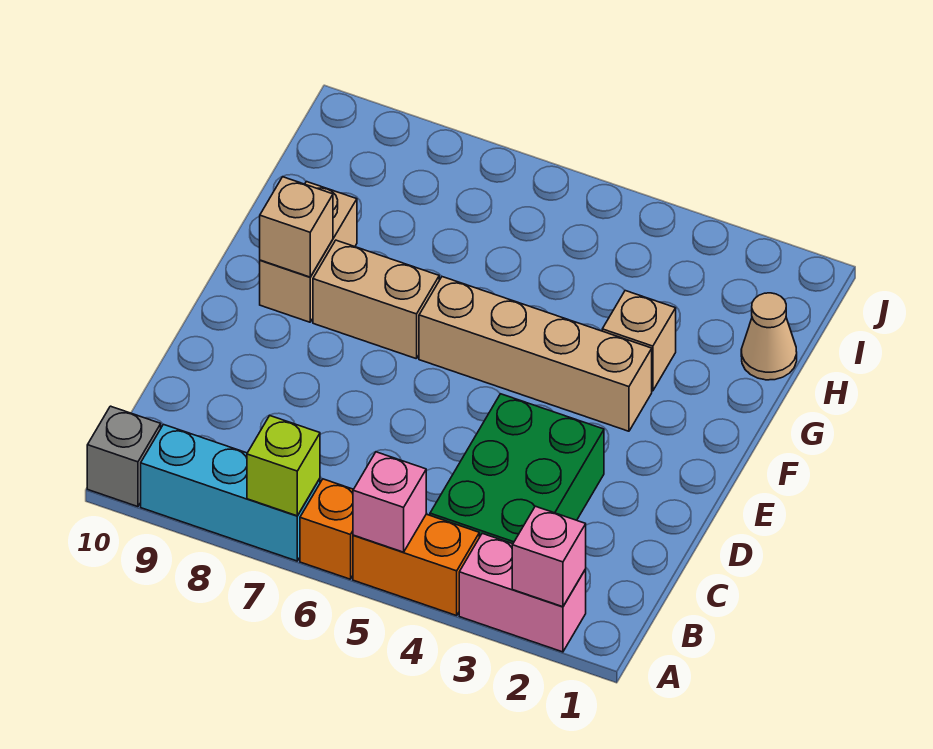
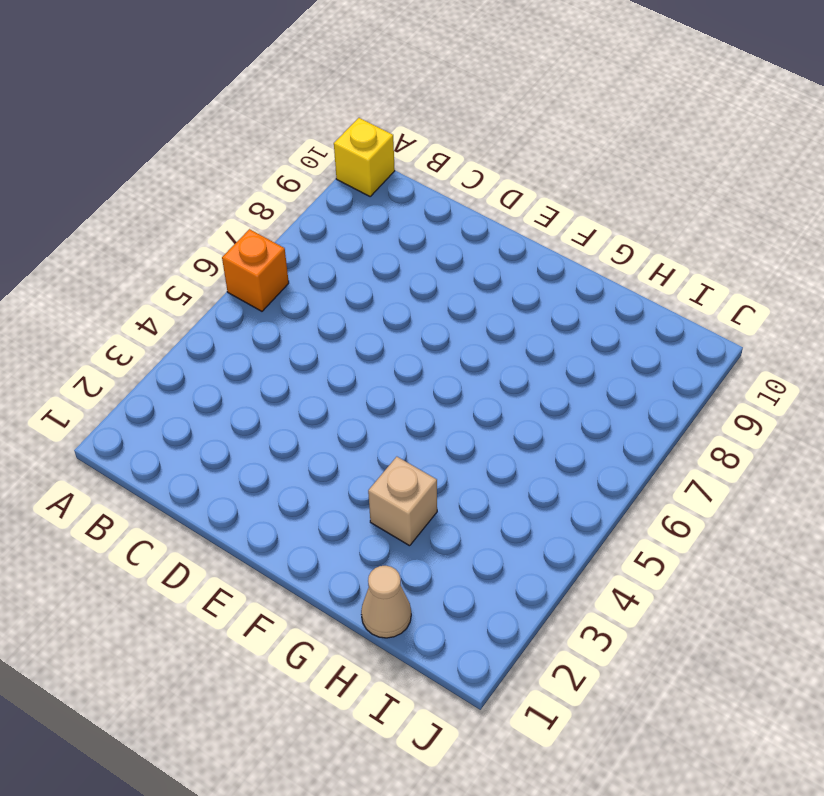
yellow brick A10 level 1 -> grey brick A10 level 1
none -> pink brick A2:A3 level 1
none -> orange brick A4:A5 level 1
none -> cyan brick A7:A9 level 1

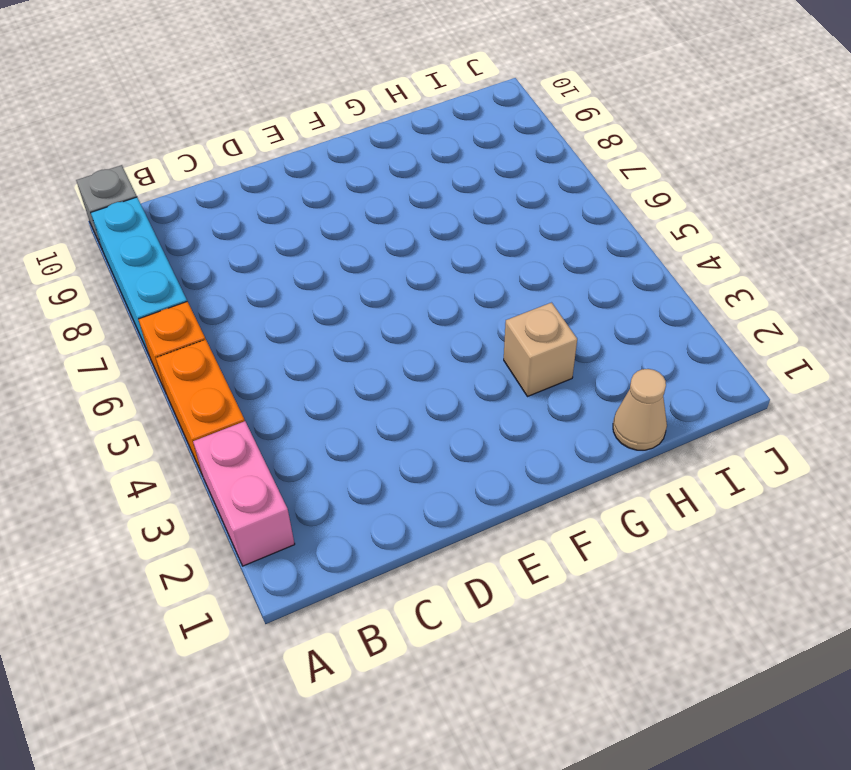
none -> green brick B3:D4 level 1
none -> tan brick F3:F6 level 1
none -> tan brick F7:F8 level 1

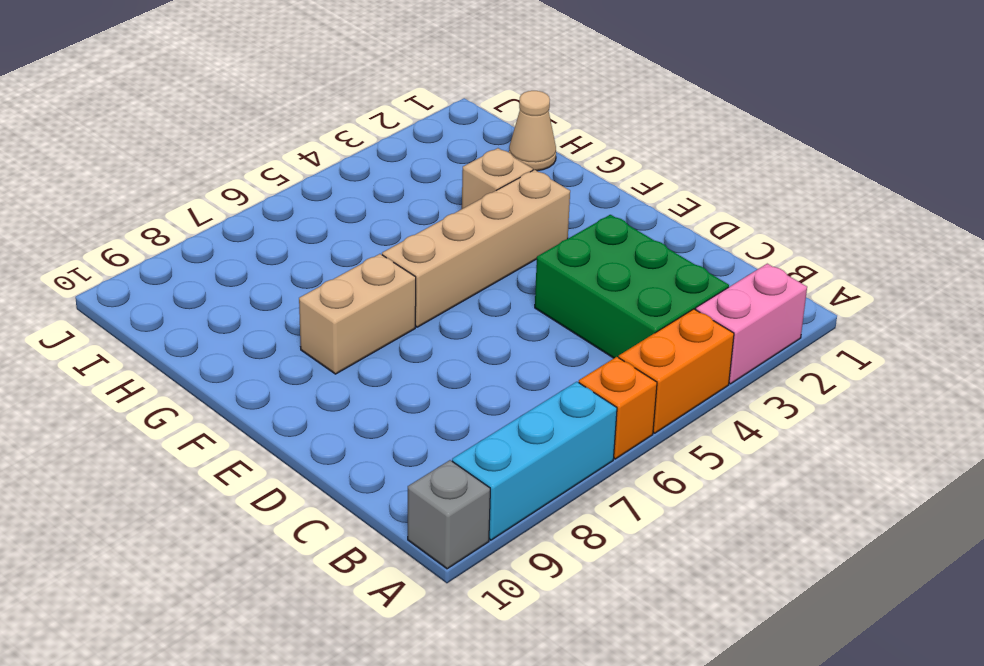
none -> tan brick F9:G9 level 1
none -> pink brick A2 level 2
none -> pink brick A5 level 2

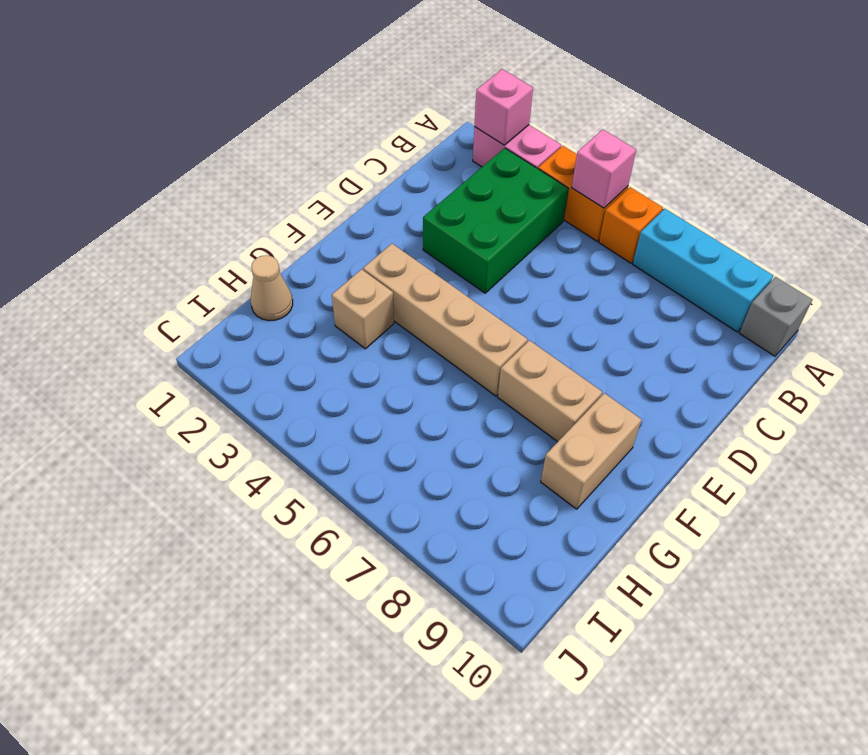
none -> lime brick A7 level 2
none -> tan brick F9 level 2

